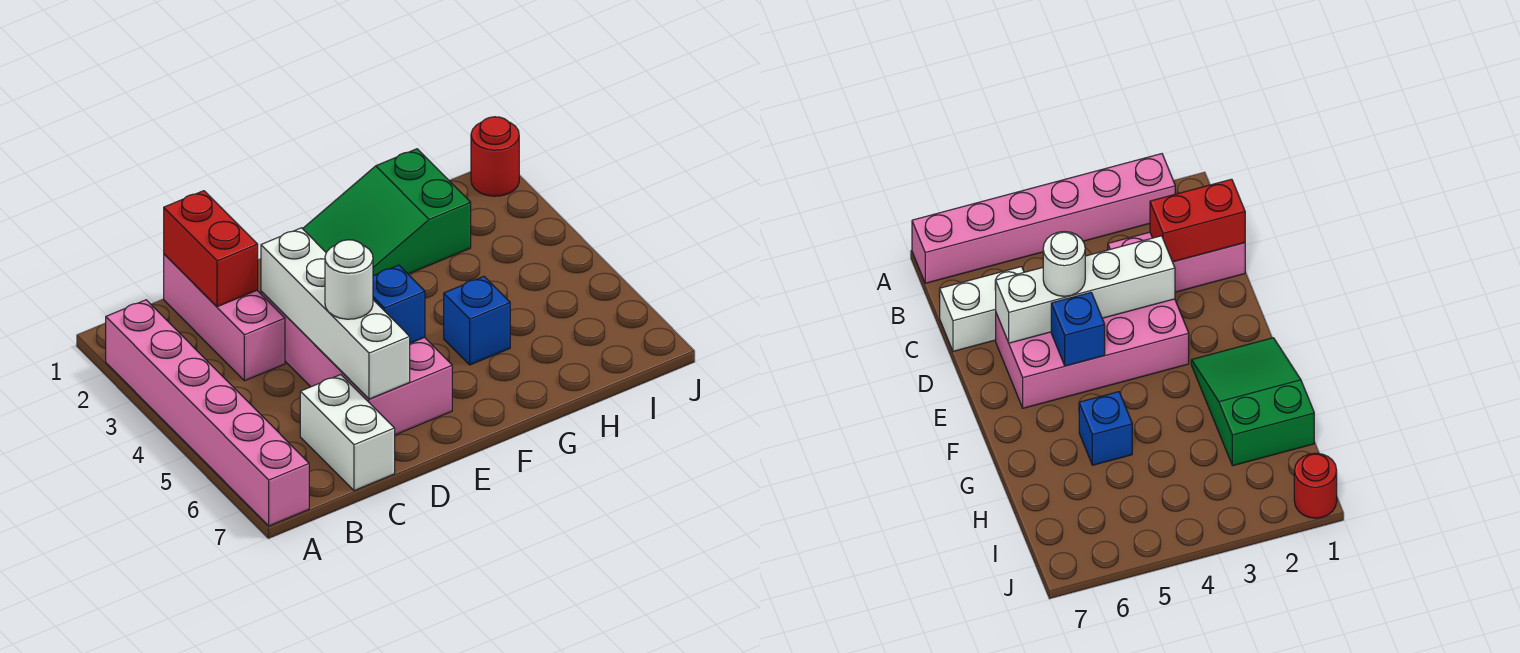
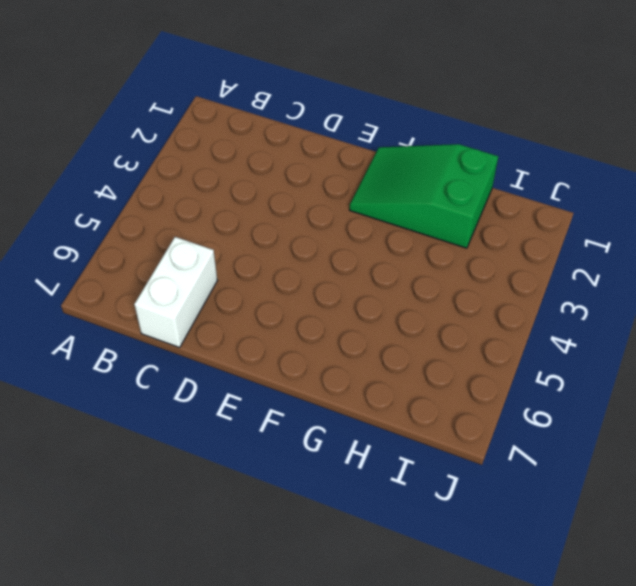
none -> pink brick A2:A7 level 1
none -> pink brick C1:C3 level 1

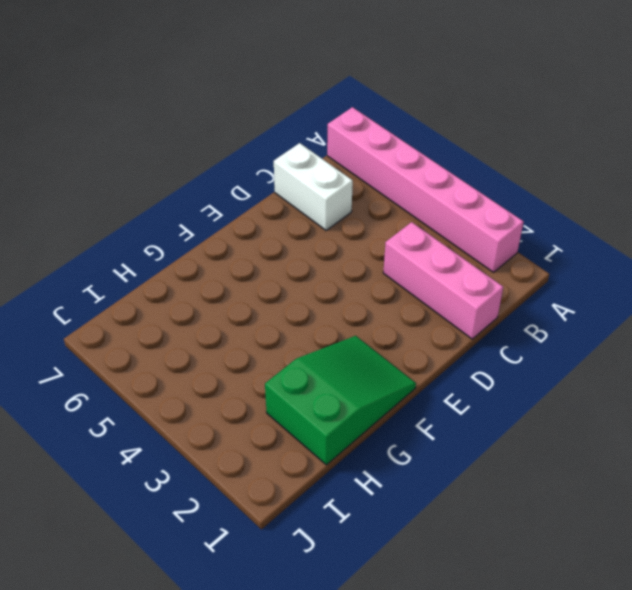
none -> pink brick D3:E6 level 1
none -> blue brick G5 level 1

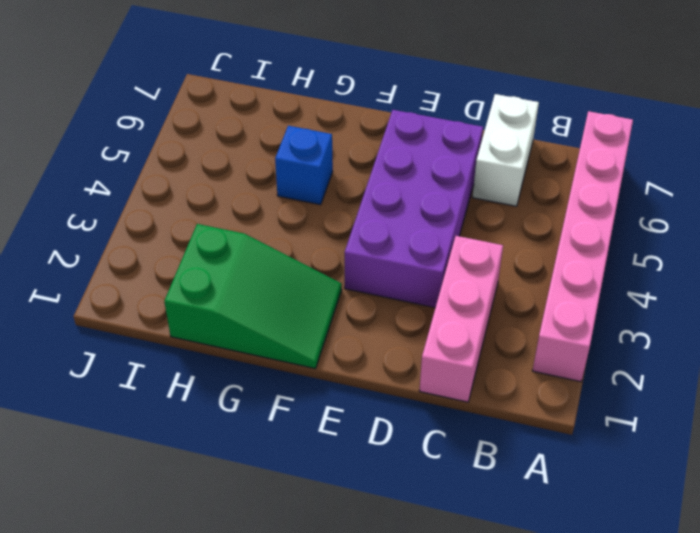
purple brick D3:E6 level 1 -> pink brick D3:E6 level 1
none -> red round brick J1 level 1
none -> red brick C1:C2 level 2

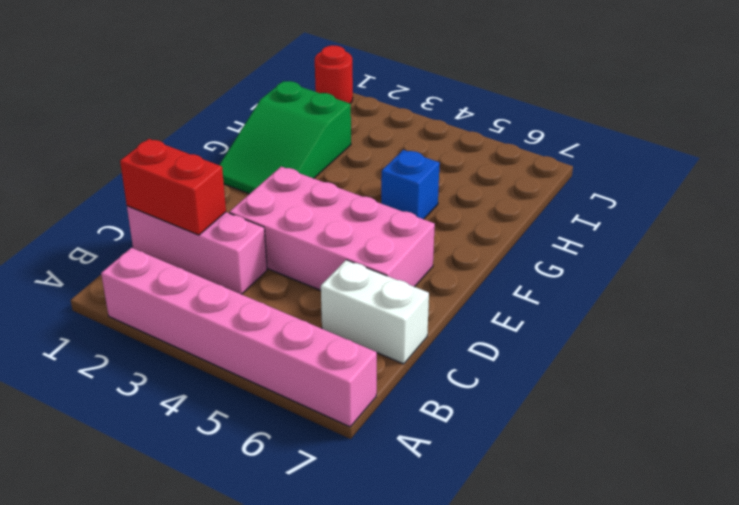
none -> white brick D3:D6 level 2
none -> blue brick E5 level 2

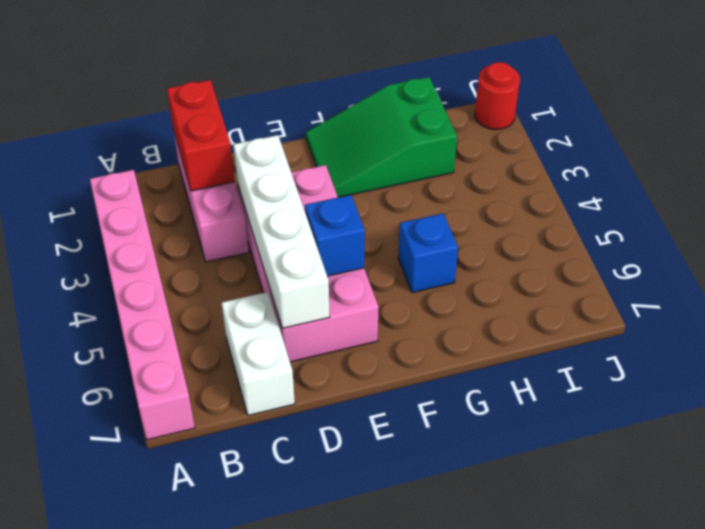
none -> white round brick D5 level 3

